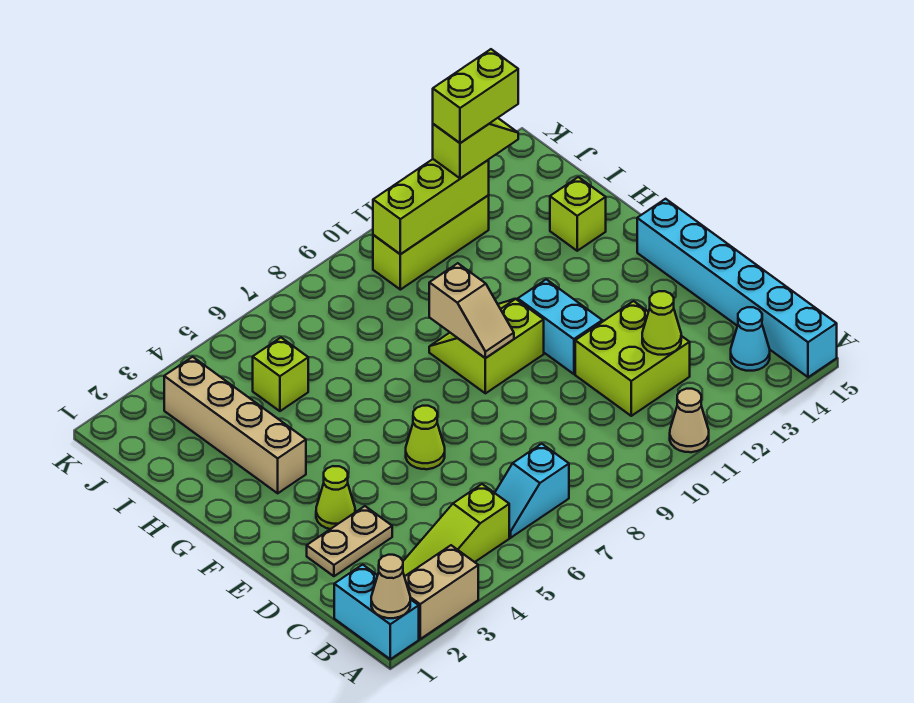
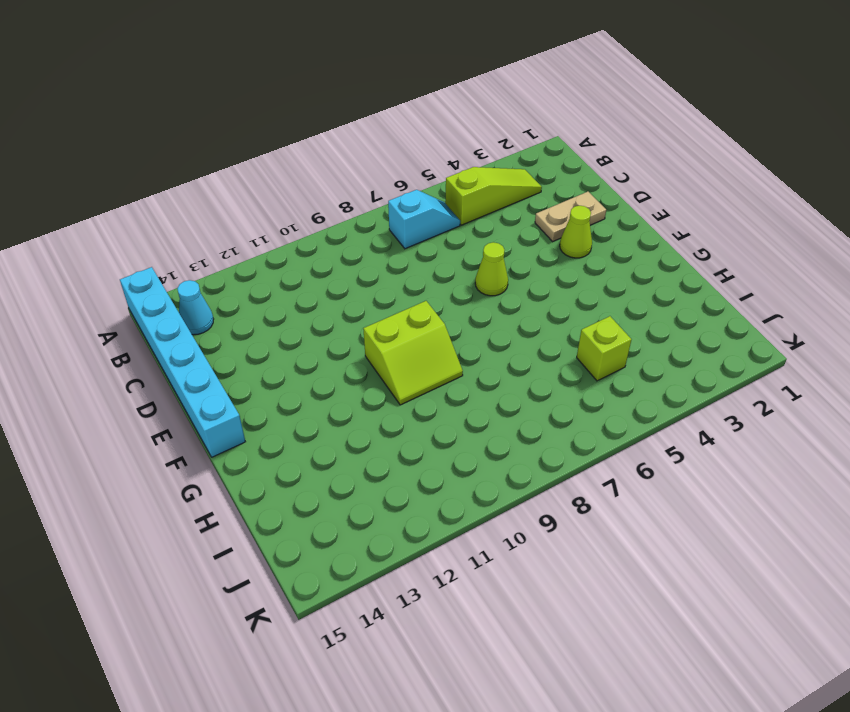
none -> cyan brick A1:B1 level 1
none -> tan brick A2:A3 level 1
none -> tan cone A11 level 1

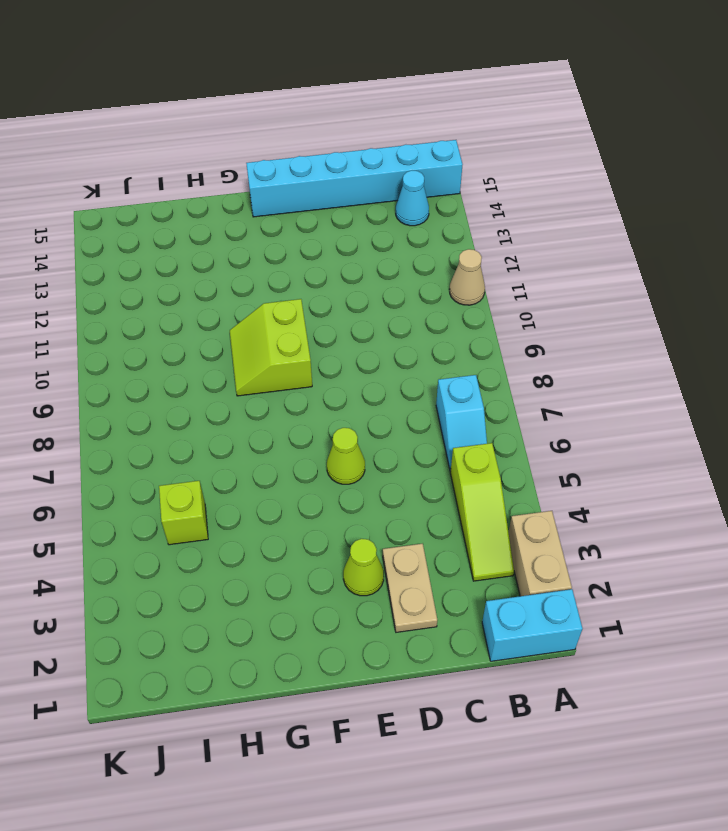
none -> lime brick C11:D12 level 1
none -> cyan brick E11:F11 level 1
none -> tan brick G3:J3 level 1

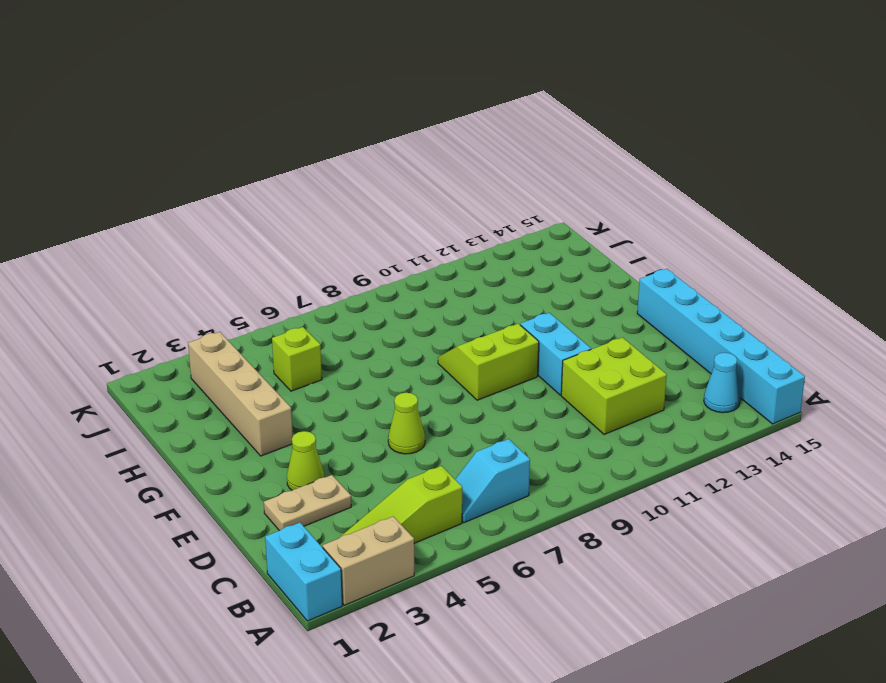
none -> tan cone A11 level 1
none -> lime brick H14 level 1
none -> lime brick J10:J12 level 1

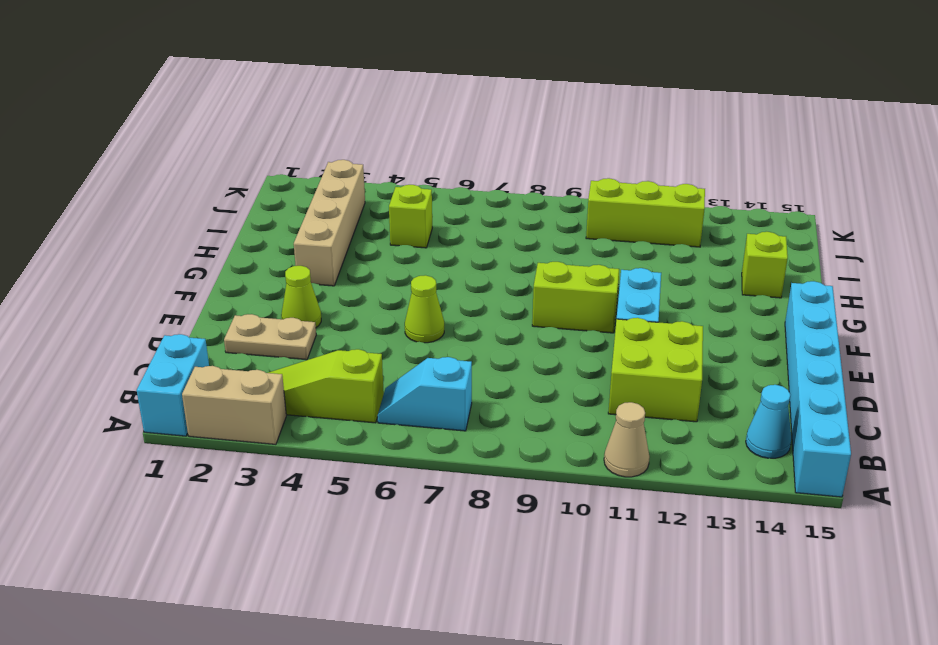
none -> tan cone A1 level 2
none -> lime cone C12 level 2
none -> tan slope F9:G9 level 2 top G

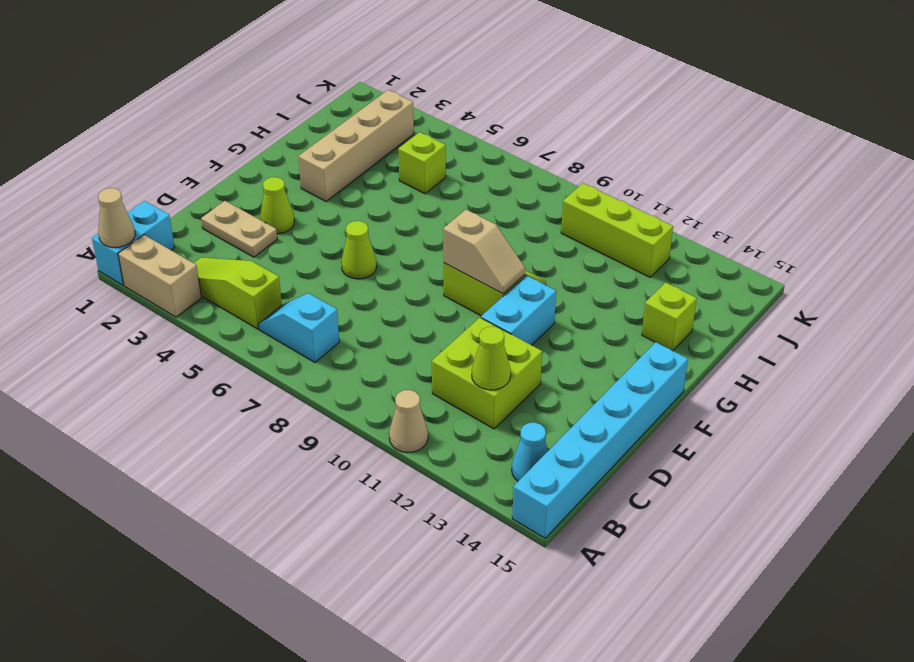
tan slope F9:F10 level 2 top 9 -> tan slope F9:G9 level 2 top G
none -> lime brick J10:J12 level 2
none -> lime slope J12:J13 level 3 top 12
none -> lime brick J12:J13 level 4

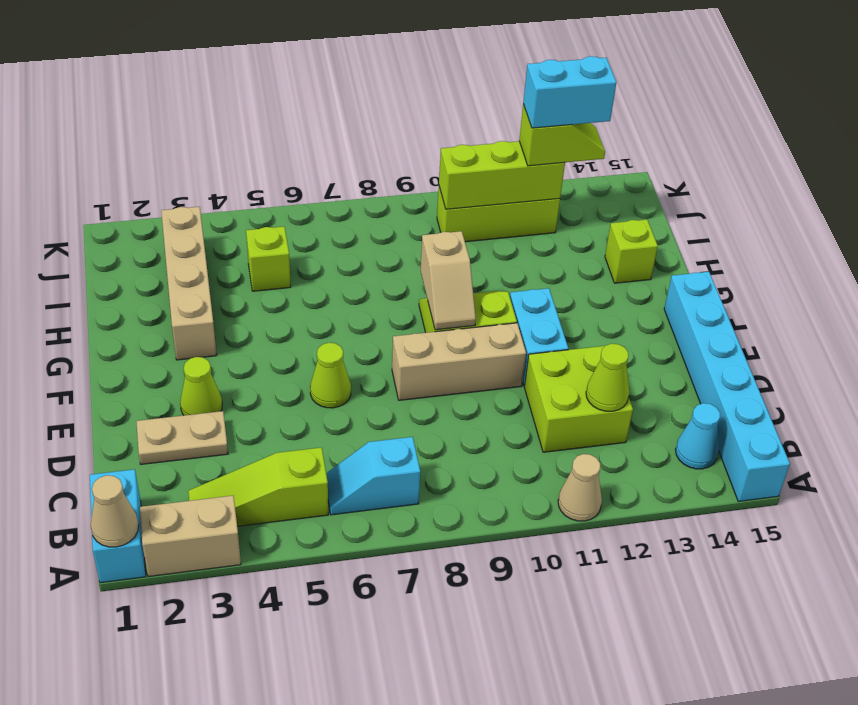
tan brick E8:E10 level 1 -> none
cyan brick J12:J13 level 4 -> lime brick J12:J13 level 4

